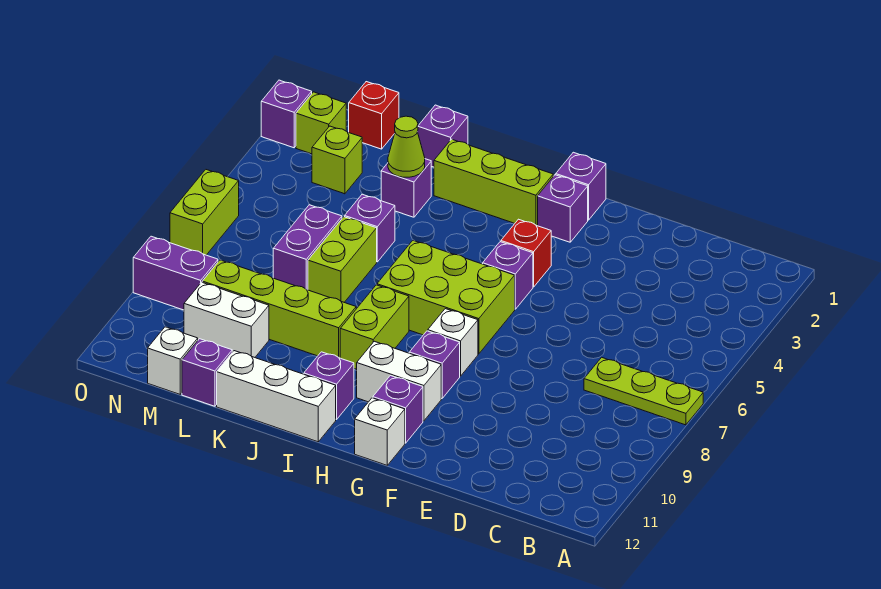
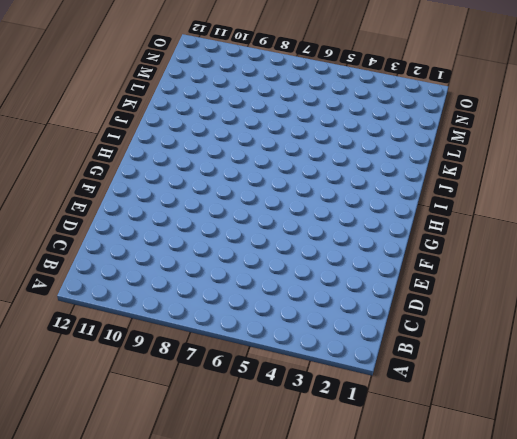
none -> lime plate A7:C7 level 1
none -> purple brick G1 level 1
none -> purple brick G2 level 1
none -> red brick G4 level 1

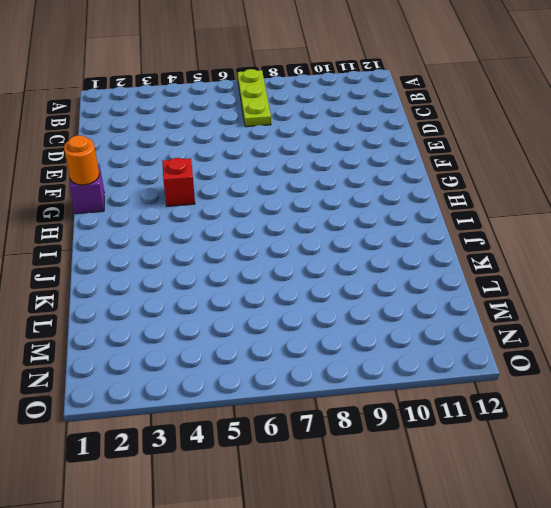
orange round brick G1 level 2 -> none
none -> purple brick G2 level 1
none -> purple brick G5 level 1
none -> lime brick G6:I7 level 1
none -> white brick G8 level 1

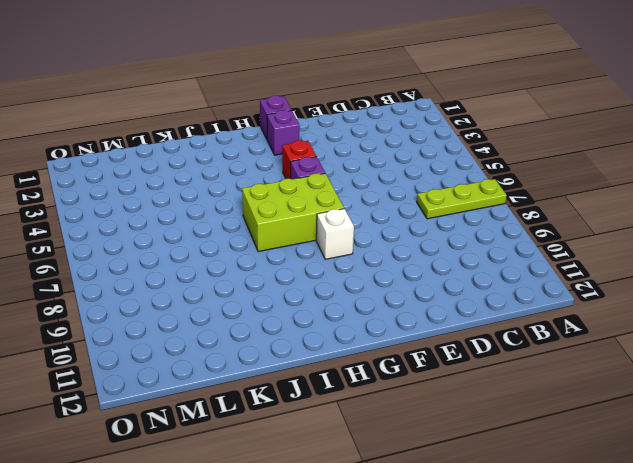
none -> purple brick G9 level 1
none -> white brick G10:H10 level 1
none -> purple brick G11 level 1
none -> white brick G12 level 1

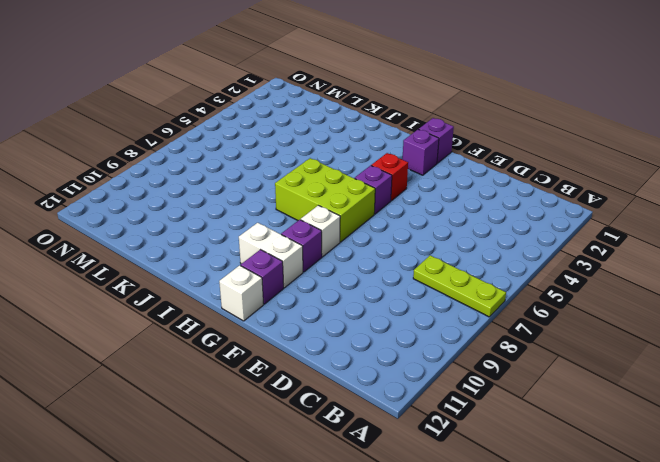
none -> lime brick H2:J2 level 1
none -> lime brick I8:I9 level 1
none -> purple brick I11 level 1
none -> white brick I12:K12 level 1

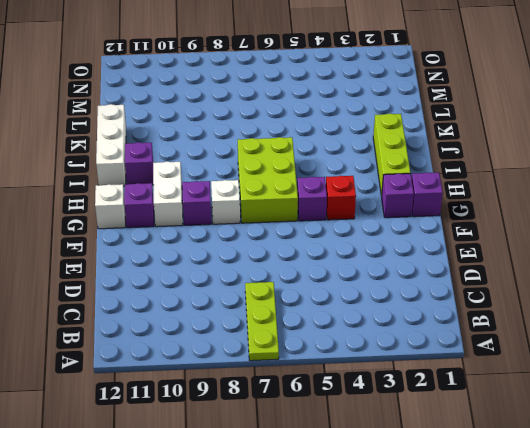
none -> lime brick I8:I9 level 1
none -> lime brick J9:M9 level 1
none -> purple brick K1 level 1
none -> purple brick K3 level 1

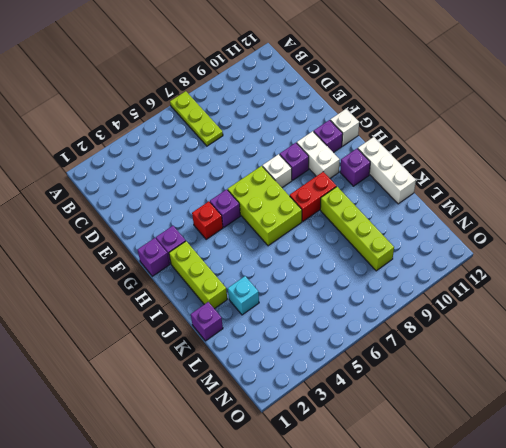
red brick I8:I9 level 1 -> lime brick I8:I9 level 1
cyan brick K3 level 1 -> purple brick K3 level 1
none -> purple brick K5 level 1
none -> lime brick K6:K7 level 1
none -> purple brick L6:L7 level 1
none -> white brick L10:M10 level 1

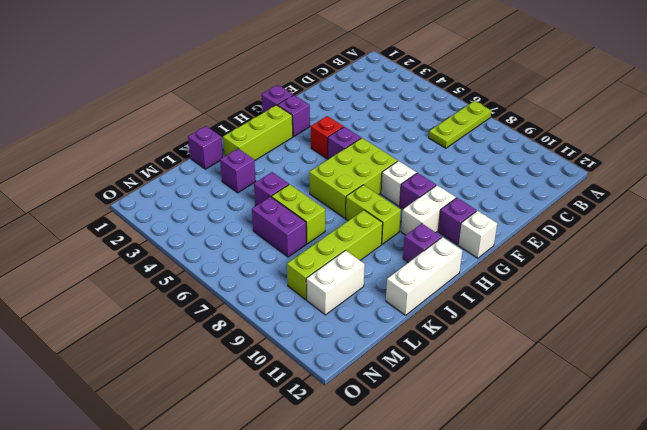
none -> purple brick L12 level 1
none -> red brick M1 level 1
none -> lime brick M3 level 1
none -> white brick M12 level 1

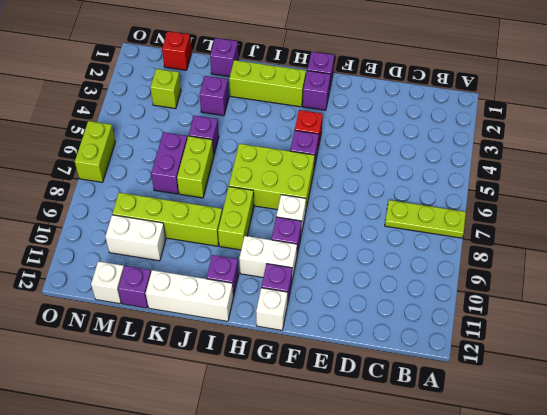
none -> lime brick N2 level 1
none -> purple brick N9:O9 level 1
none -> purple brick O2 level 1
none -> lime cone K3 level 2

